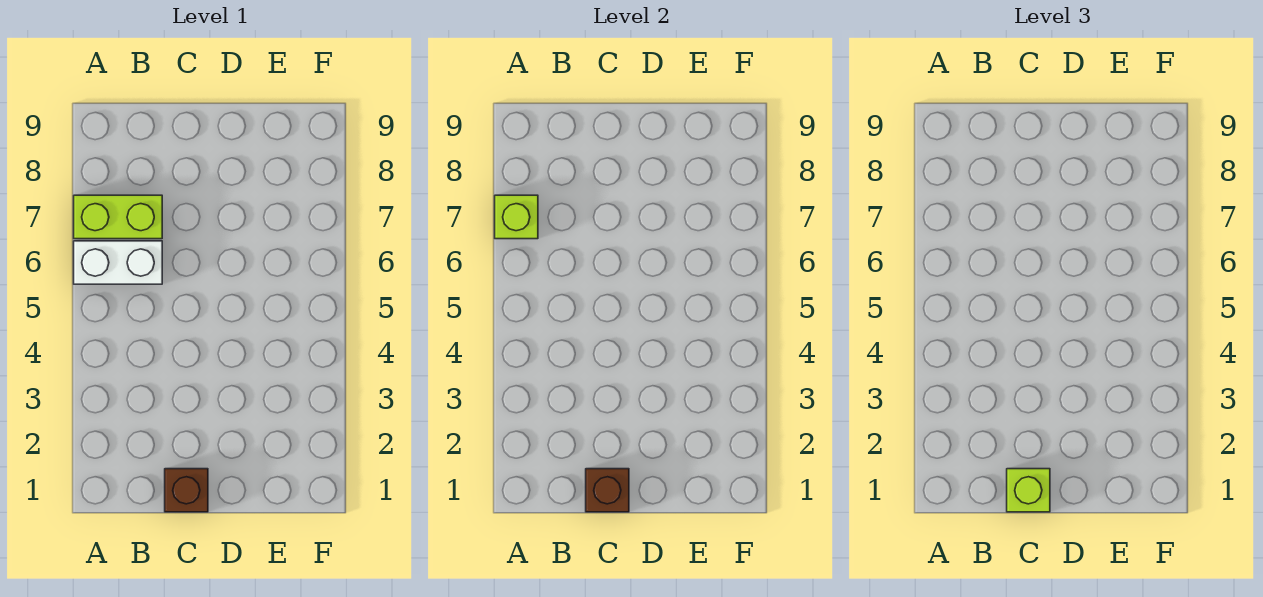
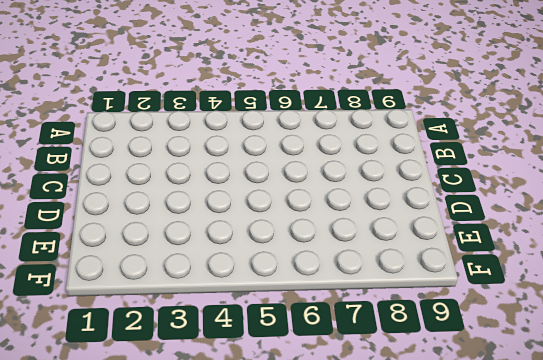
none -> white brick A6:B6 level 1
none -> lime brick A7:B7 level 1

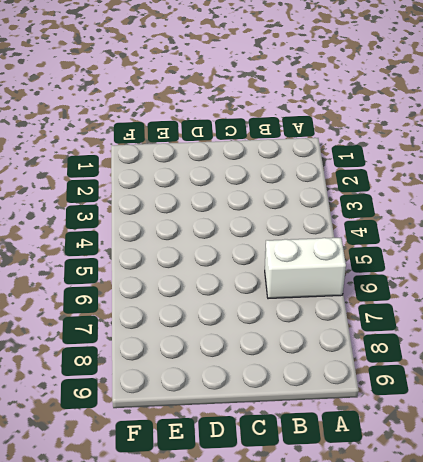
none -> lime brick A7:B7 level 1
none -> brown brick C1 level 1

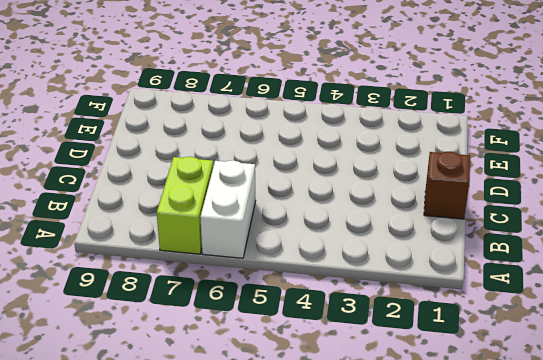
none -> lime brick A7 level 2
none -> brown brick C1 level 2

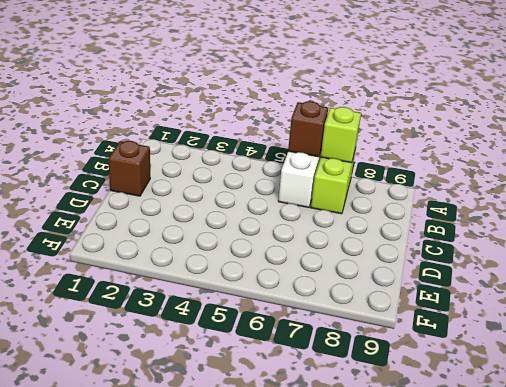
brown brick A6 level 2 -> brown brick C1 level 2
none -> lime brick C1 level 3

